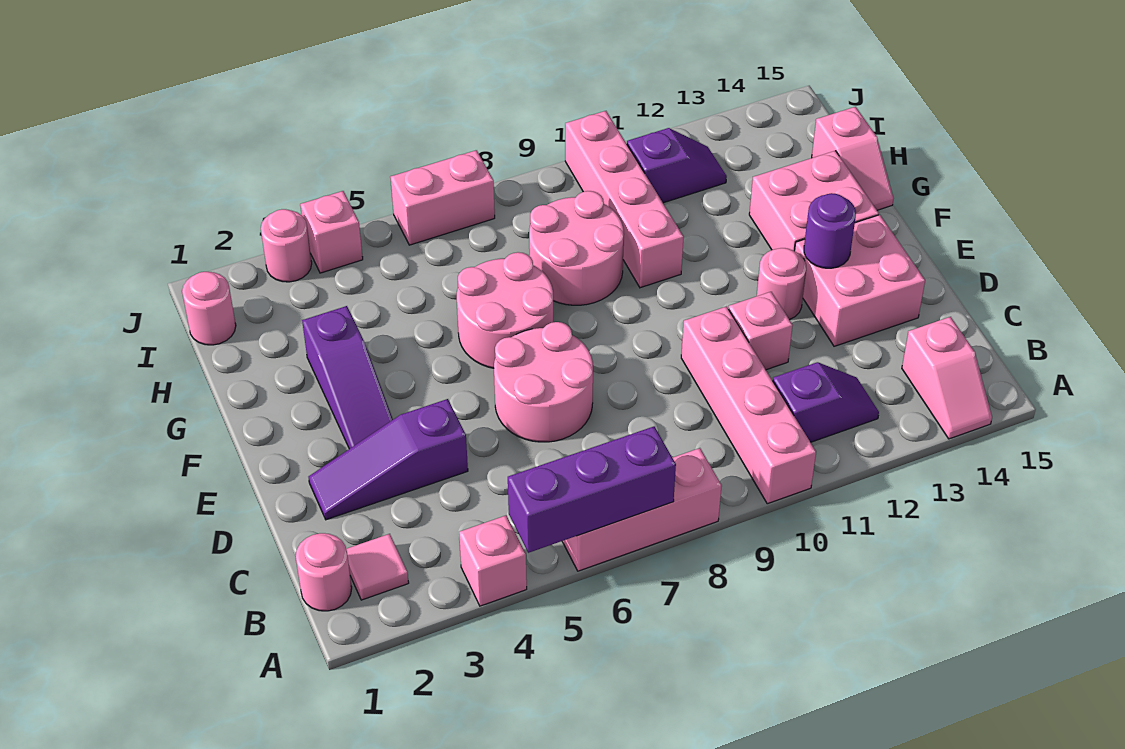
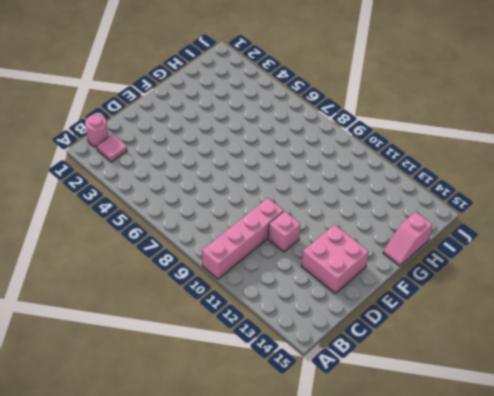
none -> pink brick A4 level 1
none -> pink brick A6:A8 level 1
none -> pink slope A14:B14 level 1 top B

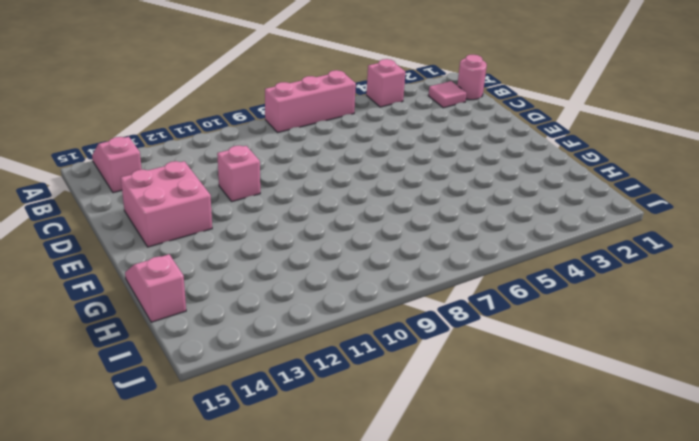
none -> pink brick A10:D10 level 1
none -> purple slope B11:B12 level 1 top 11
none -> purple slope D2:D4 level 1 top 4

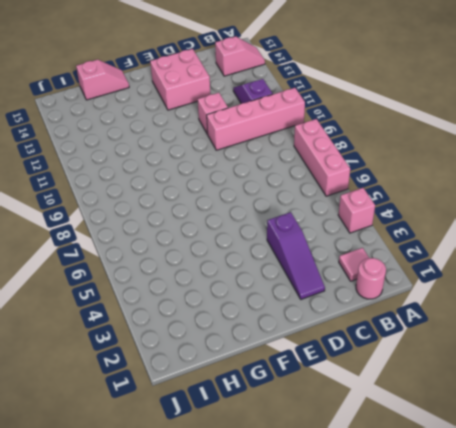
none -> pink round brick D6:E7 level 1
none -> purple slope E3:G3 level 1 top G
none -> pink round brick E12 level 1

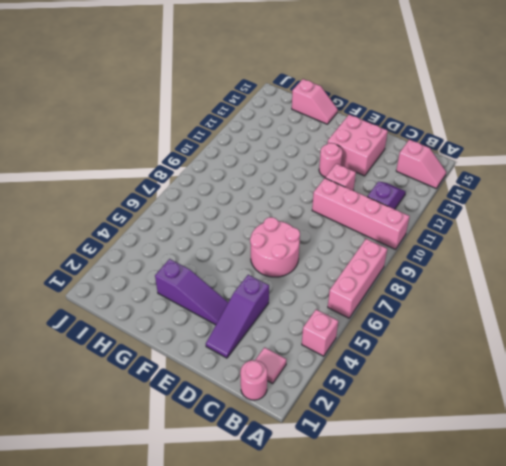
none -> pink round brick F6:G7 level 1
none -> pink brick F13:G14 level 1
none -> pink round brick G8:H9 level 1

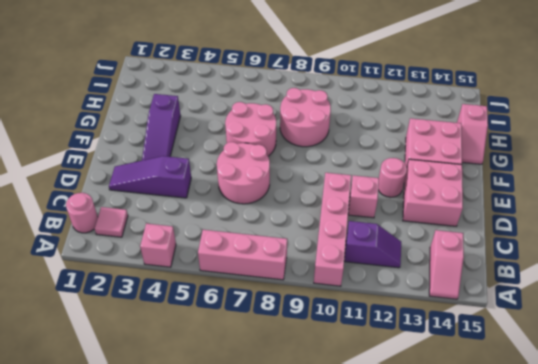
none -> pink brick G10:J10 level 1
none -> pink round brick I1 level 1
none -> purple slope I11:I12 level 1 top 11

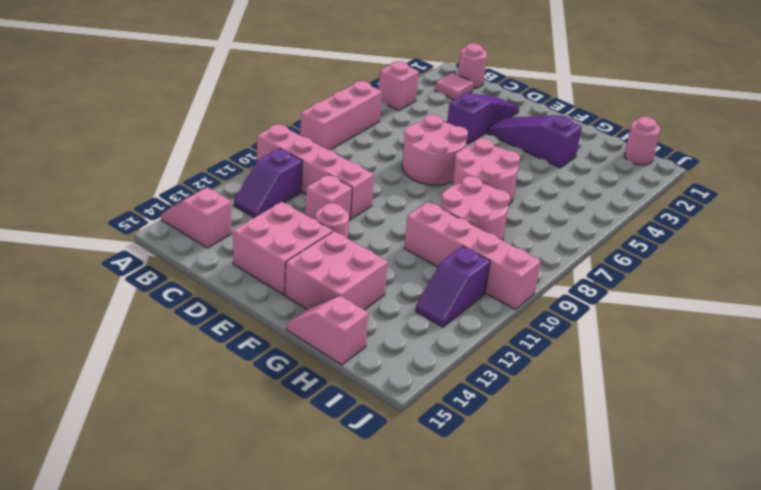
none -> pink round brick J3 level 1
none -> pink brick J4 level 1
none -> pink brick J6:J7 level 1

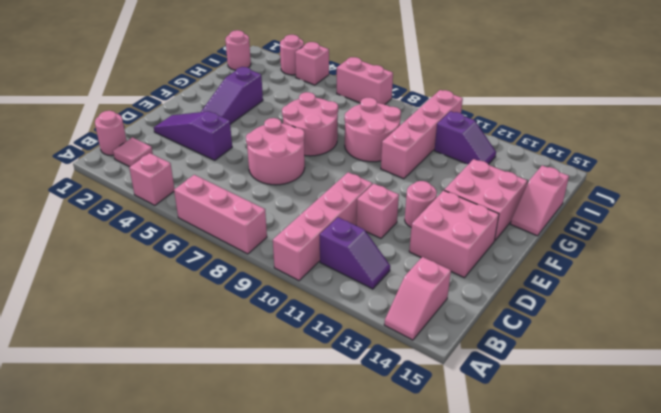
none -> purple brick A5:A7 level 2
none -> purple round brick E13 level 2

